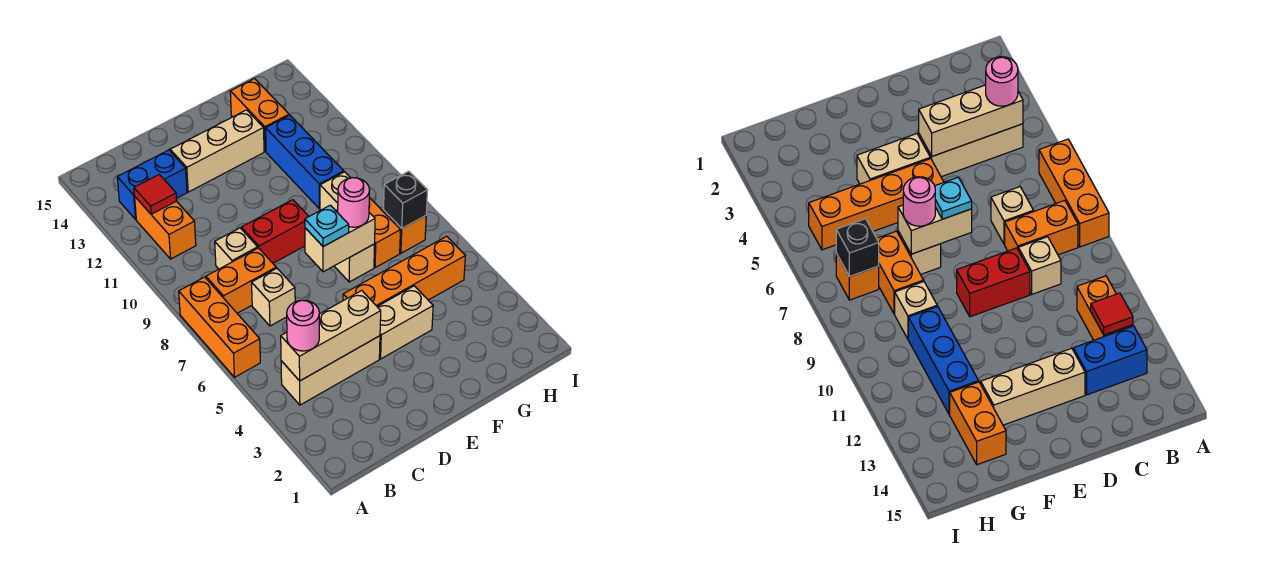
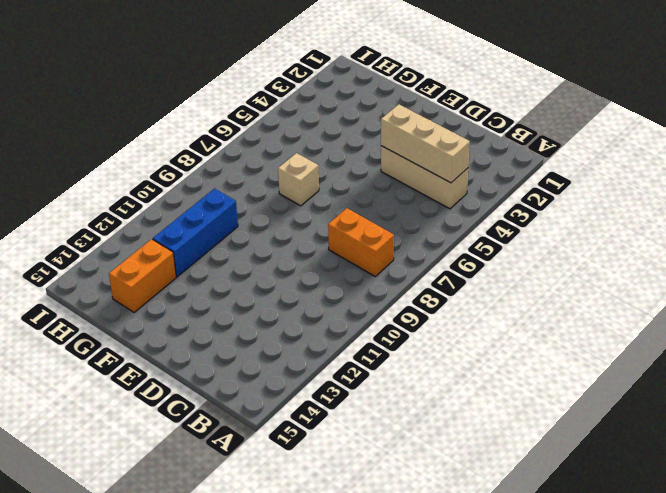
none -> orange brick A6:A8 level 1
none -> orange brick B11:B12 level 1
none -> blue brick B13:C13 level 1

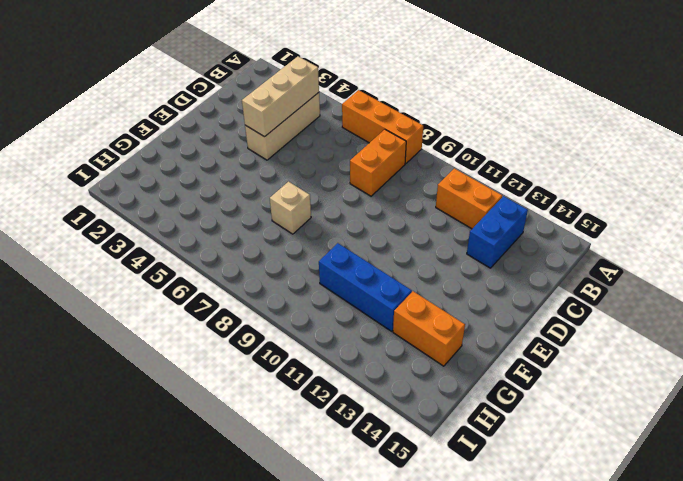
none -> tan brick C7 level 1
none -> tan brick C9 level 1
none -> red brick D9:E9 level 1

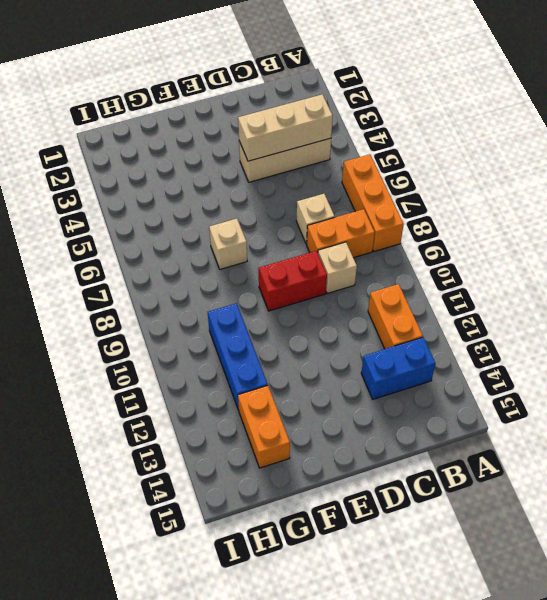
none -> tan brick D13:F13 level 1
none -> tan brick E4:F4 level 1
none -> orange brick E5:H5 level 1

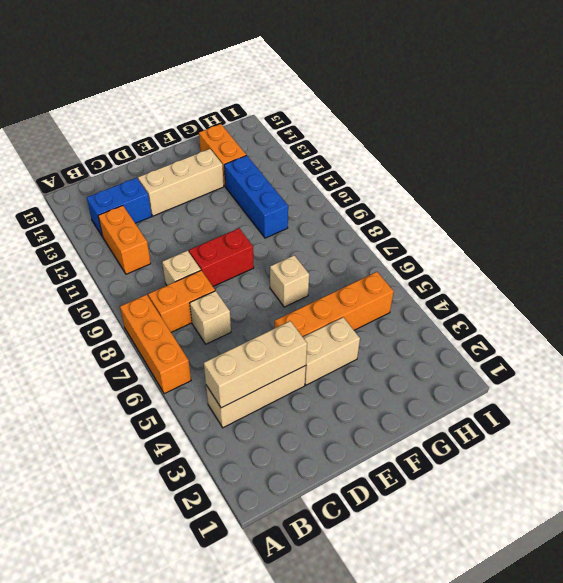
none -> orange brick G7:G8 level 1
none -> tan brick G9 level 1
none -> orange brick H7 level 1

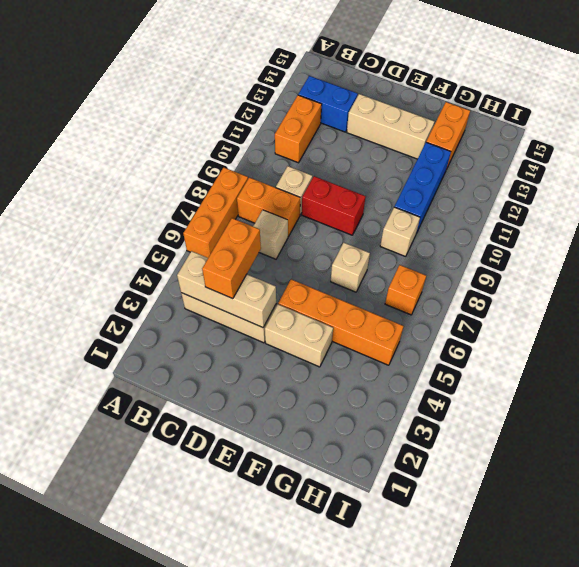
orange brick C4:C5 level 3 -> orange brick G7:G8 level 1
none -> red tile B12 level 2
none -> tan brick E7:F7 level 2
none -> black brick H7 level 2

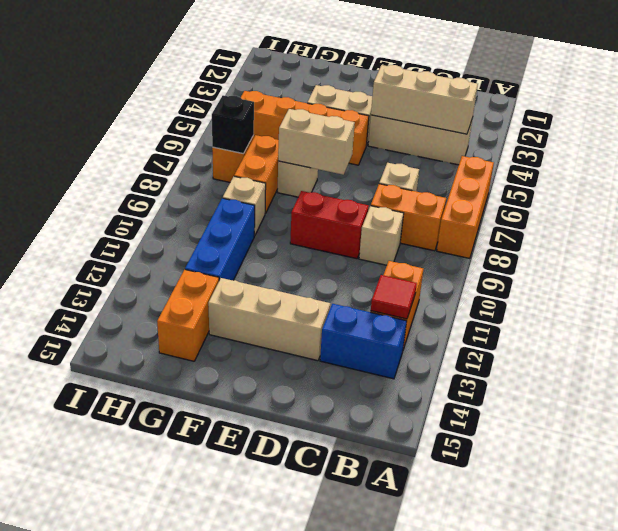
none -> pink round brick B4 level 3
none -> cyan plate E7 level 3
none -> pink round brick F7 level 3

